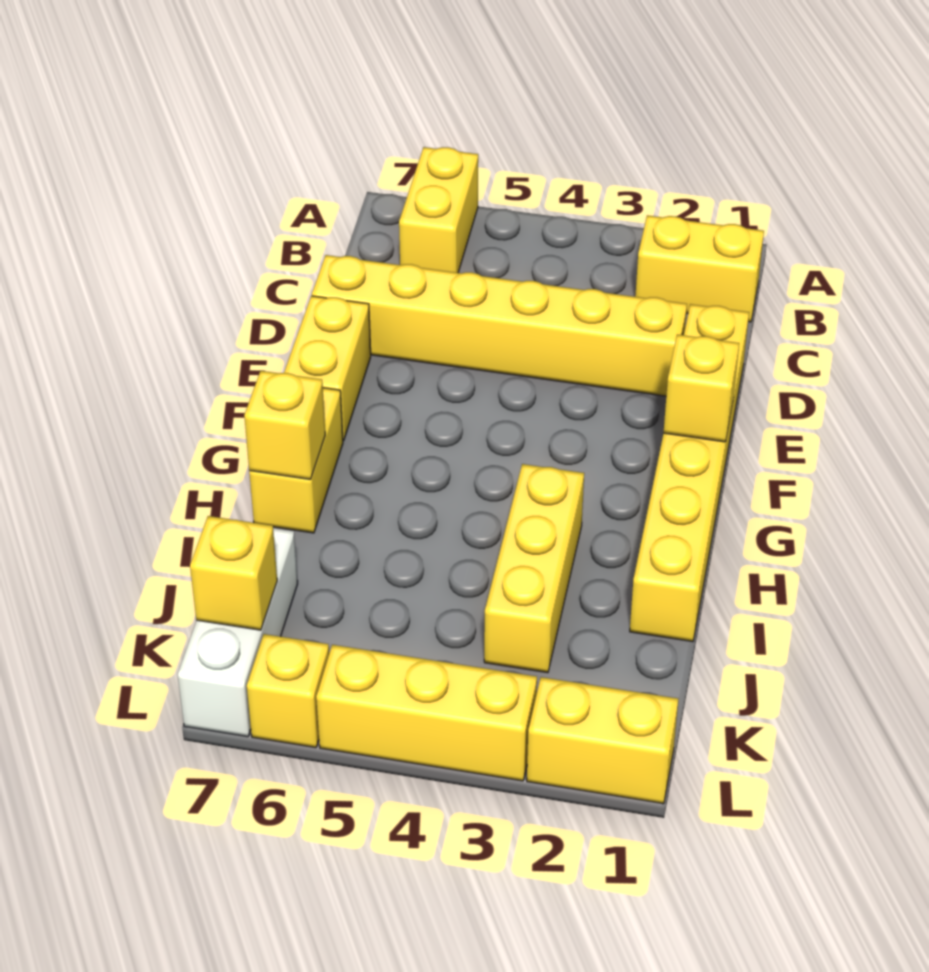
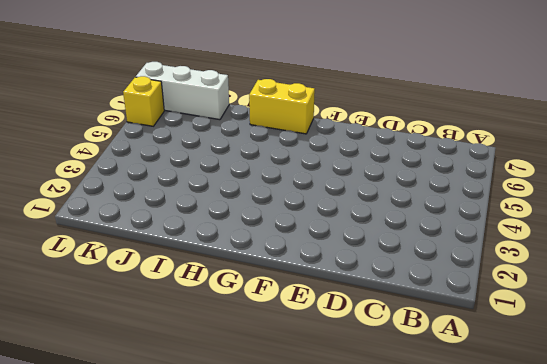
none -> yellow brick A6:B6 level 1
none -> yellow brick B1:B2 level 1
none -> yellow brick D1:I1 level 1

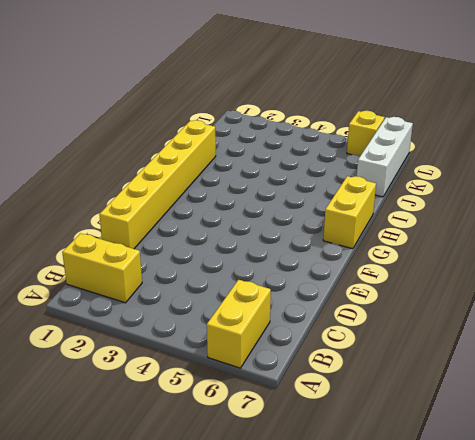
none -> yellow brick D2:D7 level 1
none -> yellow brick E7:F7 level 1
none -> yellow brick H3:J3 level 1

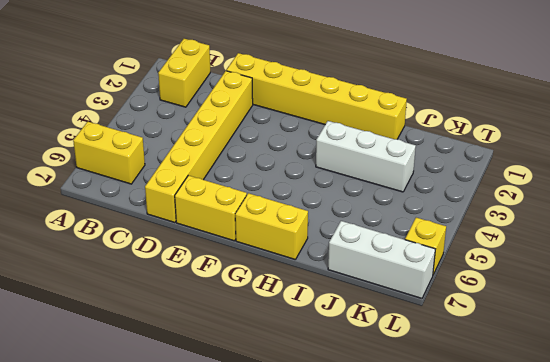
white brick H3:J3 level 1 -> yellow brick H3:J3 level 1
none -> yellow brick L1:L2 level 1
none -> yellow brick L3:L5 level 1
none -> yellow brick F1 level 2

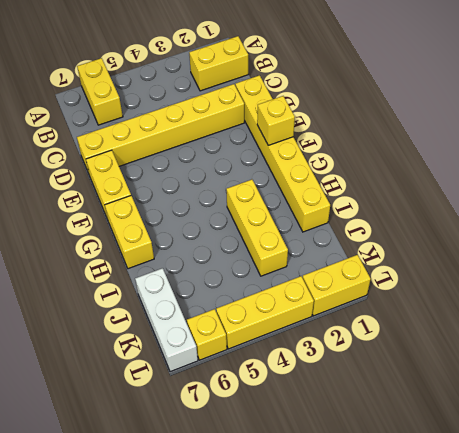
none -> yellow brick H7 level 2
none -> yellow brick K7 level 2

